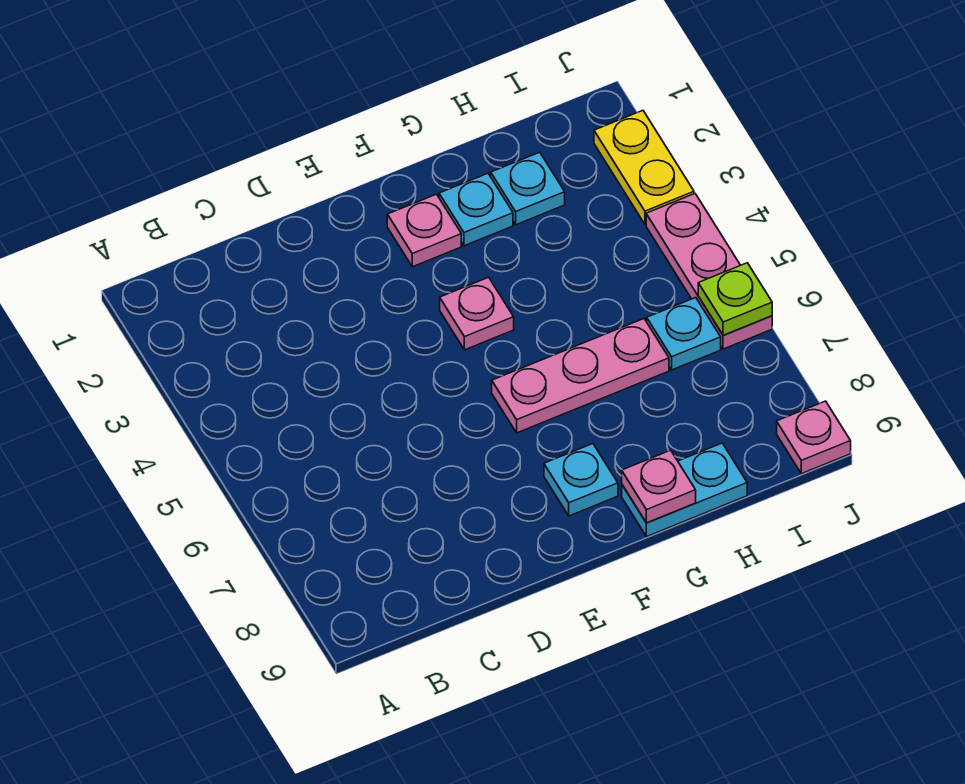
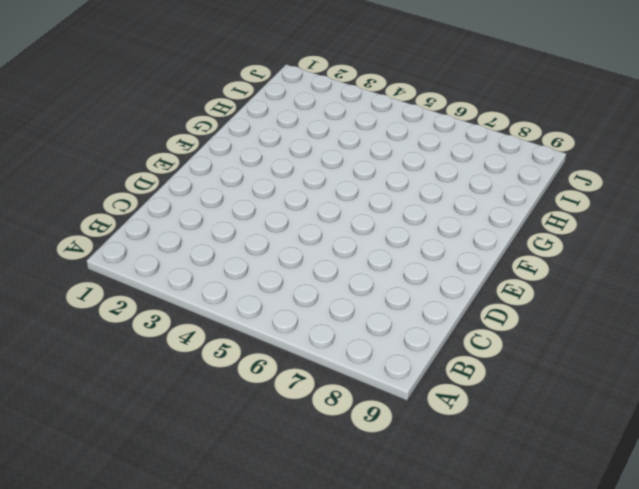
none -> pink plate F2 level 1
none -> pink plate F4 level 1
none -> pink plate F6:H6 level 1

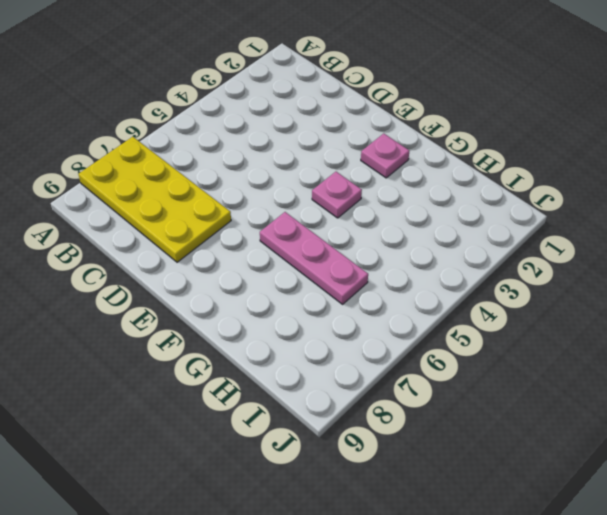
yellow plate A7:D8 level 1 -> none
none -> cyan plate F8 level 1
none -> cyan plate G2 level 1
none -> cyan plate G9:H9 level 1

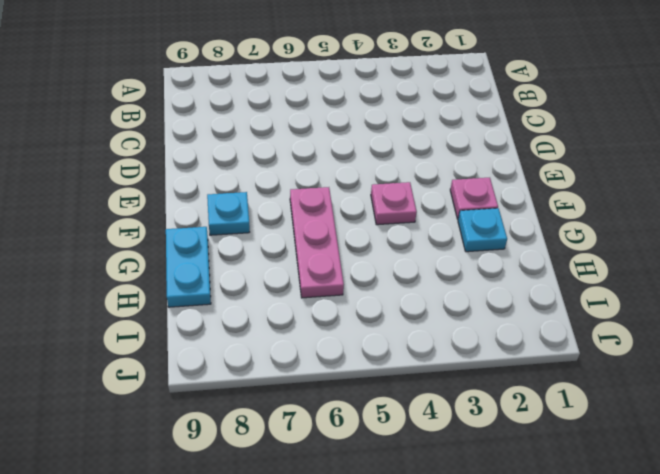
none -> cyan plate H2 level 1
none -> cyan plate I6 level 1
none -> yellow plate J2:J3 level 1

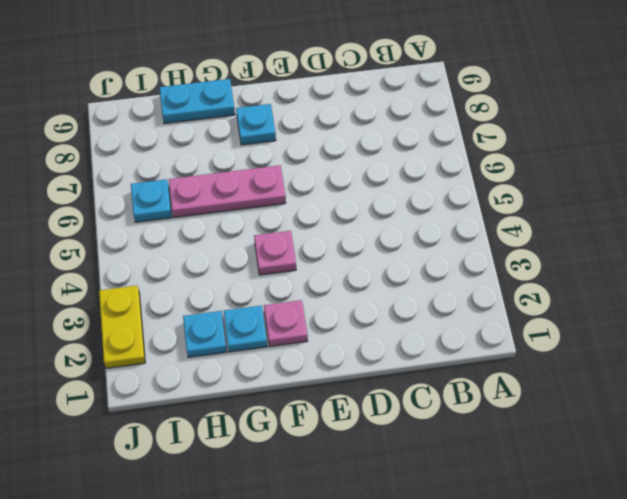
none -> pink plate J4:J6 level 1
none -> pink plate J9 level 1
none -> pink plate G9 level 2

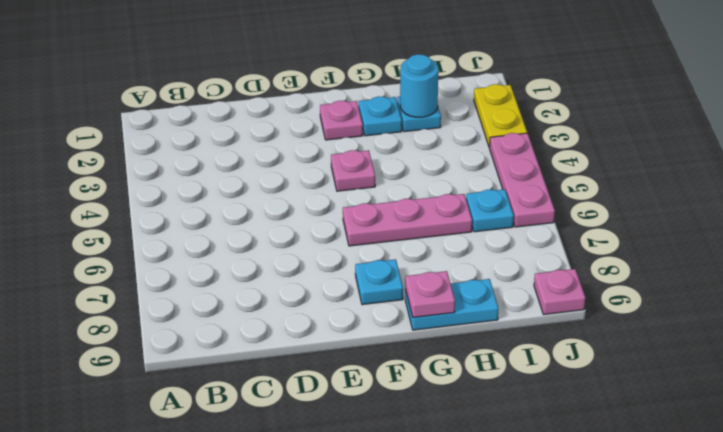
cyan round brick H2 level 2 -> none
none -> lime plate J6 level 2

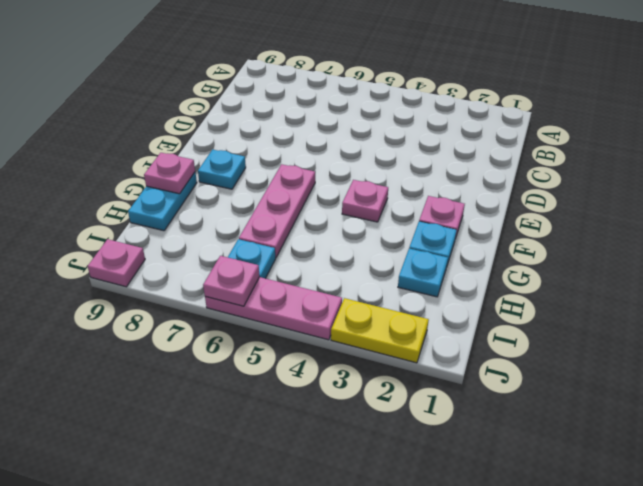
pink plate J6 level 2 -> lime plate J6 level 2

